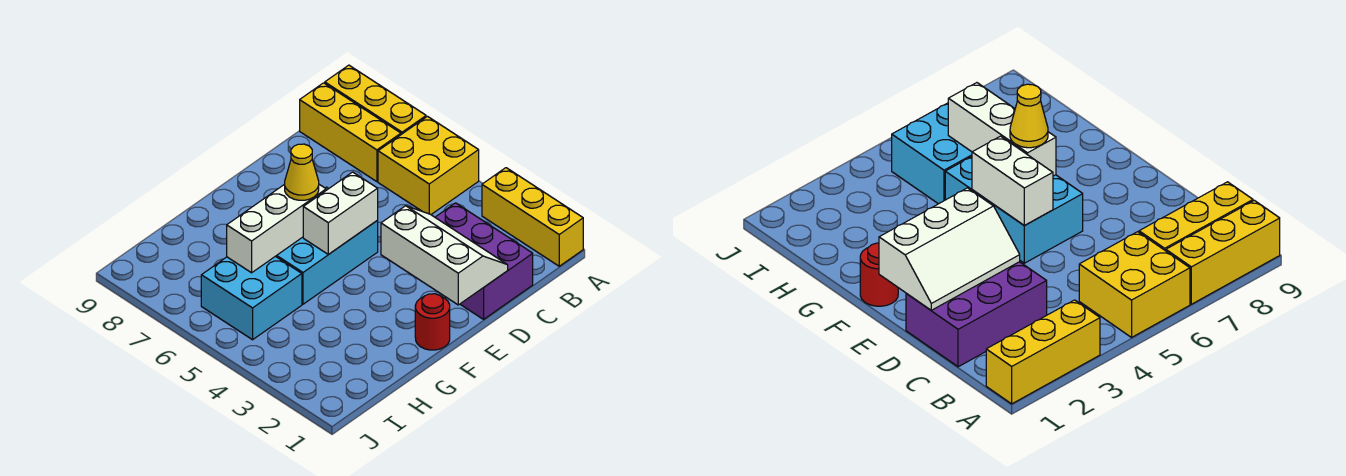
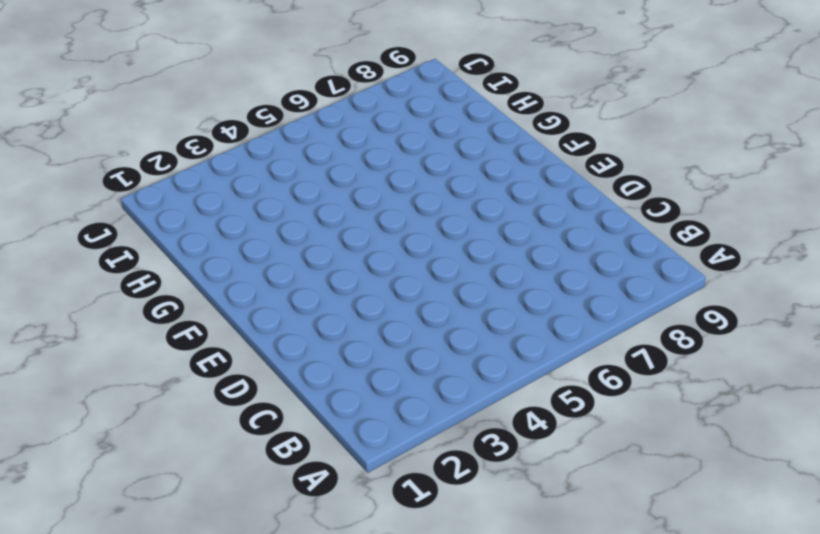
none -> yellow brick A1:A3 level 1
none -> yellow brick A5:B6 level 1
none -> yellow brick A7:A9 level 1

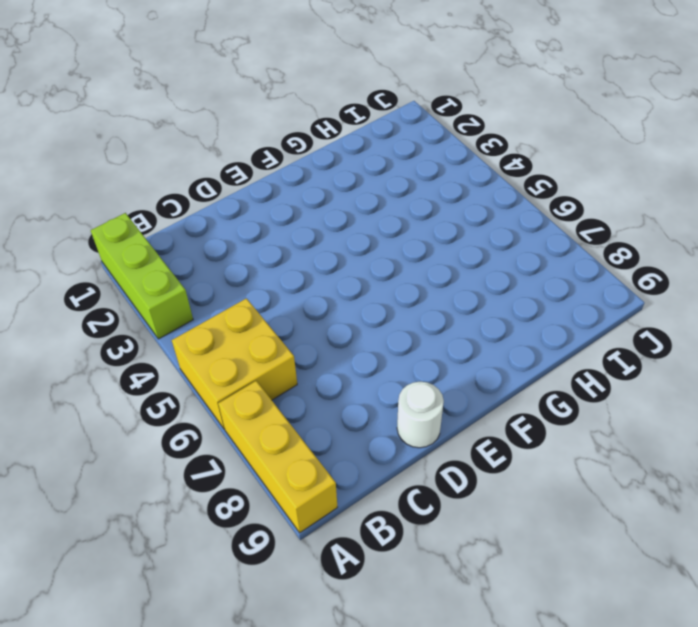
lime brick A1:A3 level 1 -> yellow brick A1:A3 level 1
white round brick D9 level 1 -> none
none -> yellow brick B7:B9 level 1
none -> purple brick C1:D3 level 1
none -> cyan brick E5:G6 level 1

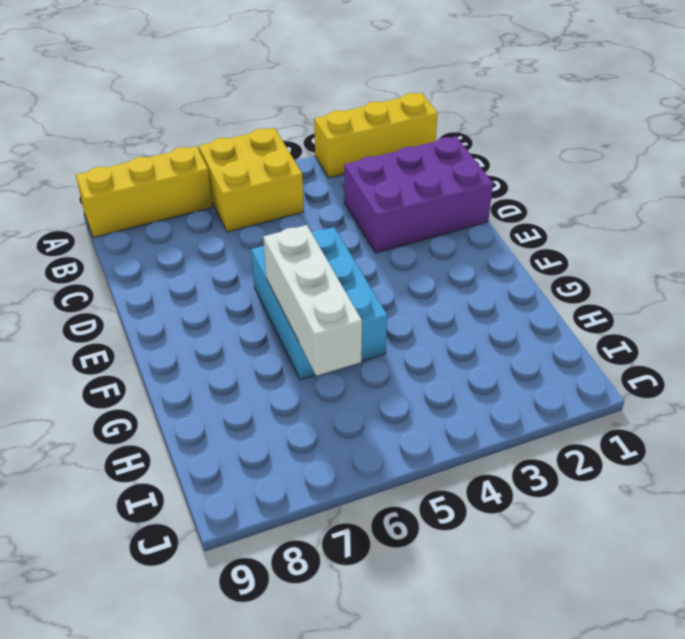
none -> yellow brick B7:B9 level 1
none -> red round brick F1 level 1
none -> cyan brick H5:I6 level 1

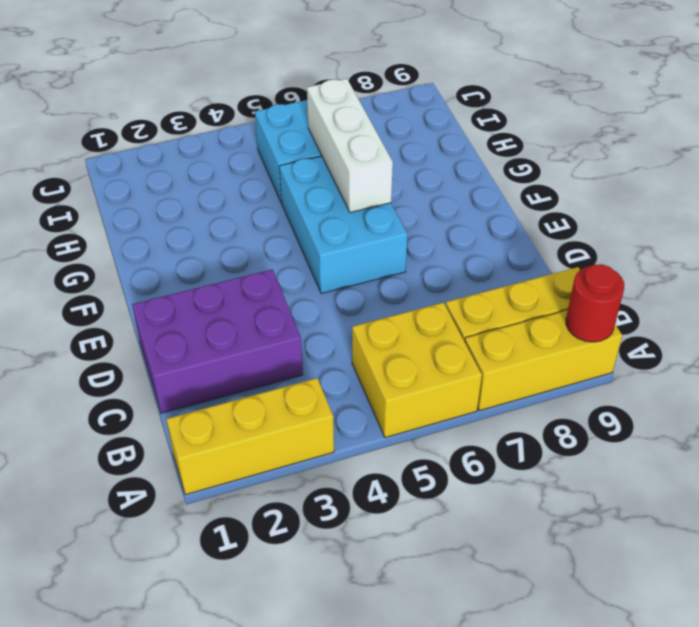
red round brick A9 level 2 -> red round brick F1 level 1
none -> white slope D1:E3 level 2 top E
none -> white brick E5:F5 level 2
none -> yellow cone F6 level 3

